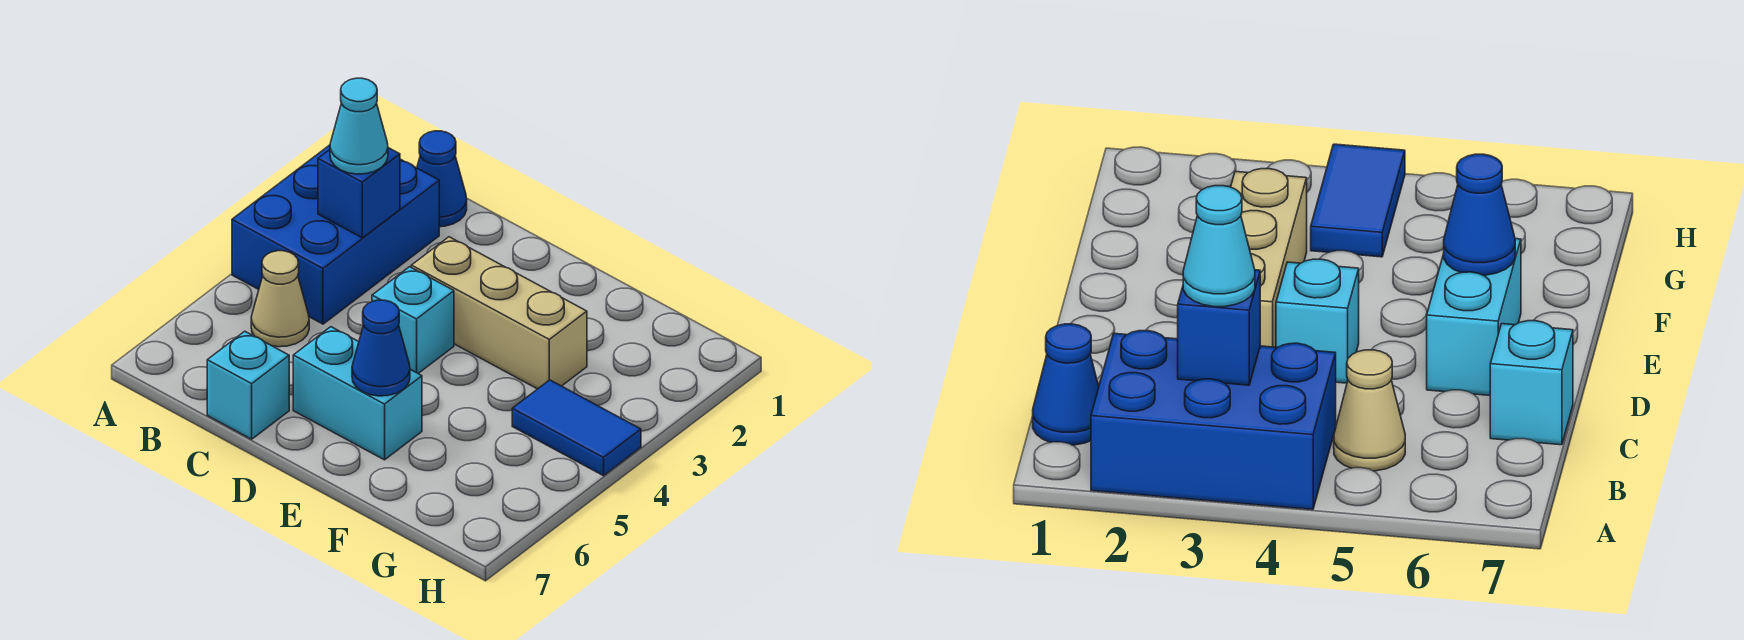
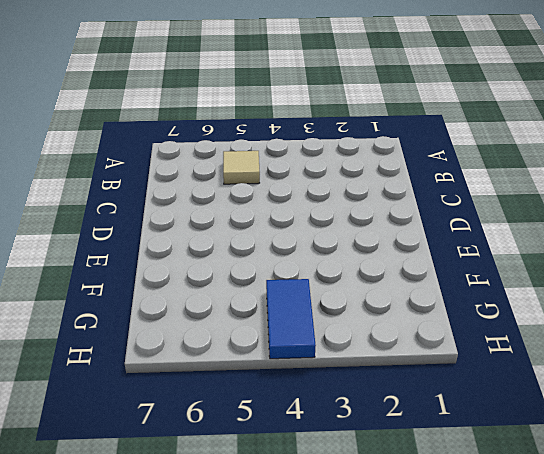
tan tile B5 level 1 -> tan cone B5 level 1
none -> blue brick A2:B4 level 1
none -> blue cone B1 level 1

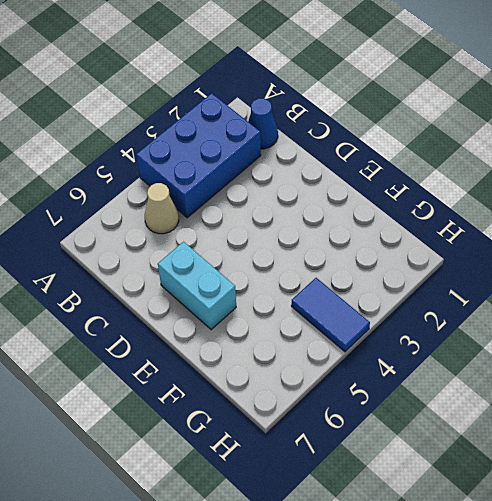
none -> cyan brick C7 level 1
none -> tan brick D3:F3 level 1

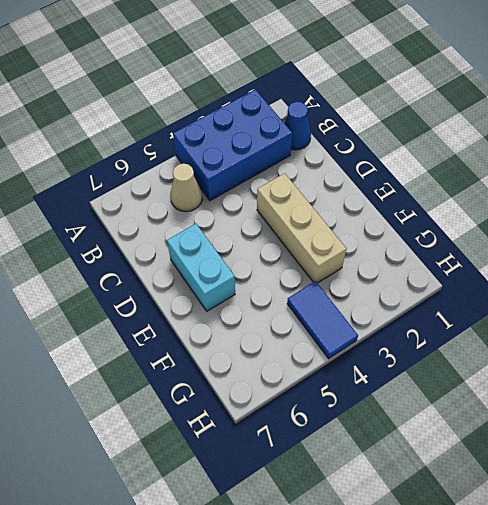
none -> cyan brick C7 level 1
none -> cyan brick D4 level 1

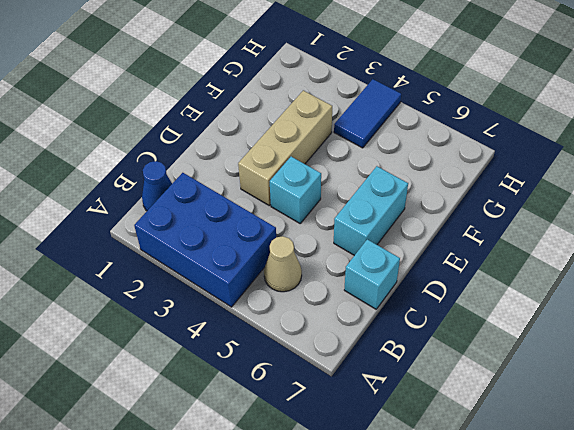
none -> blue brick B3 level 2
none -> blue cone E6 level 2

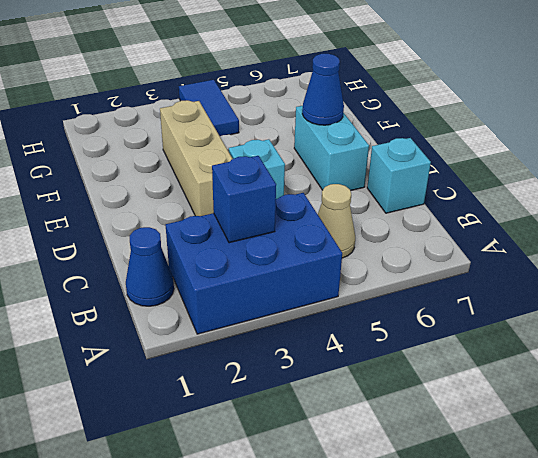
none -> cyan cone B3 level 3

